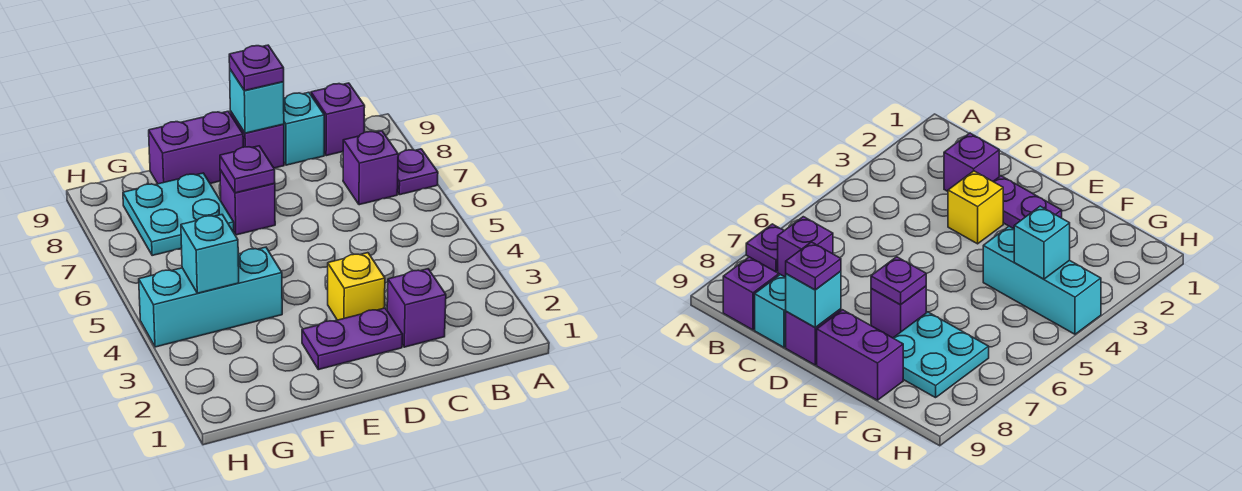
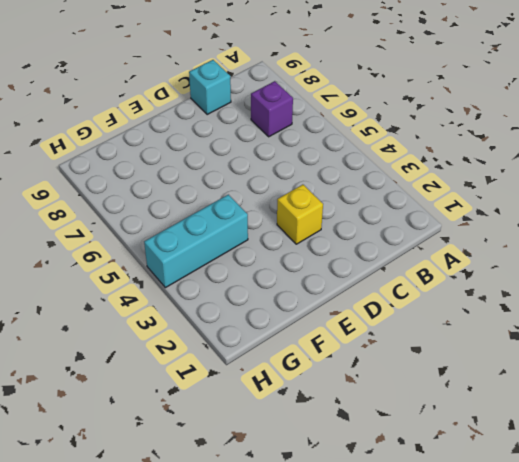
none -> purple plate A7 level 1
none -> purple brick B9 level 1
none -> purple brick C2 level 1

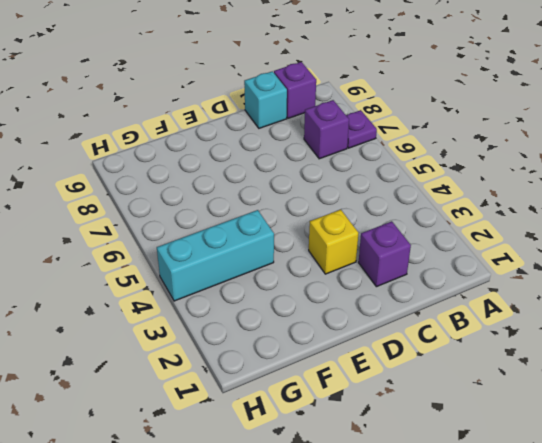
none -> purple plate D2:E2 level 1
none -> purple brick D9 level 1
none -> purple brick E7 level 1

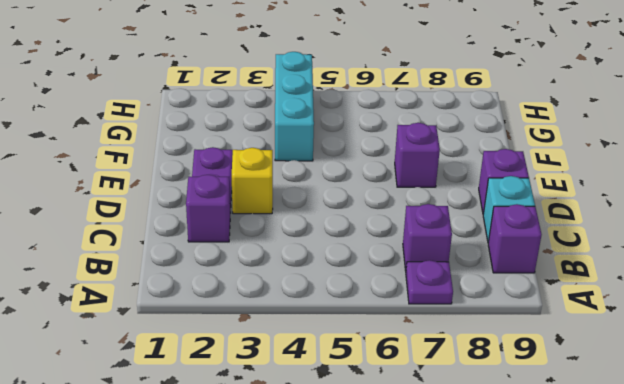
none -> purple brick E9:F9 level 1
none -> cyan plate F7:G8 level 1
none -> cyan brick D9 level 2

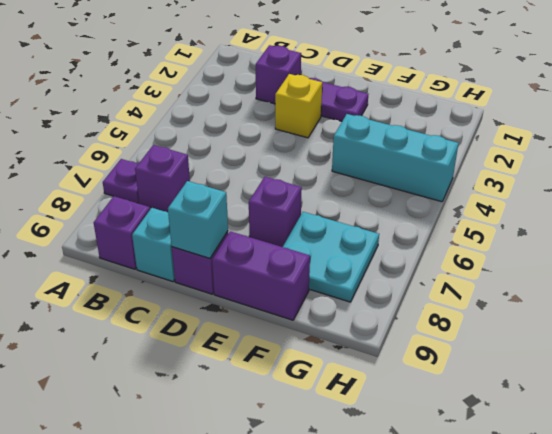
none -> purple plate E7 level 2
none -> cyan brick G4 level 2
none -> purple plate D9 level 3

